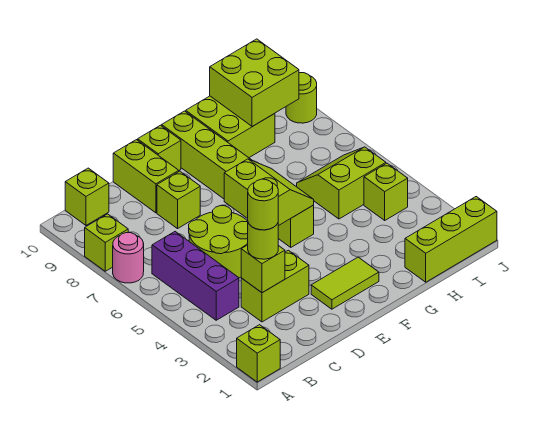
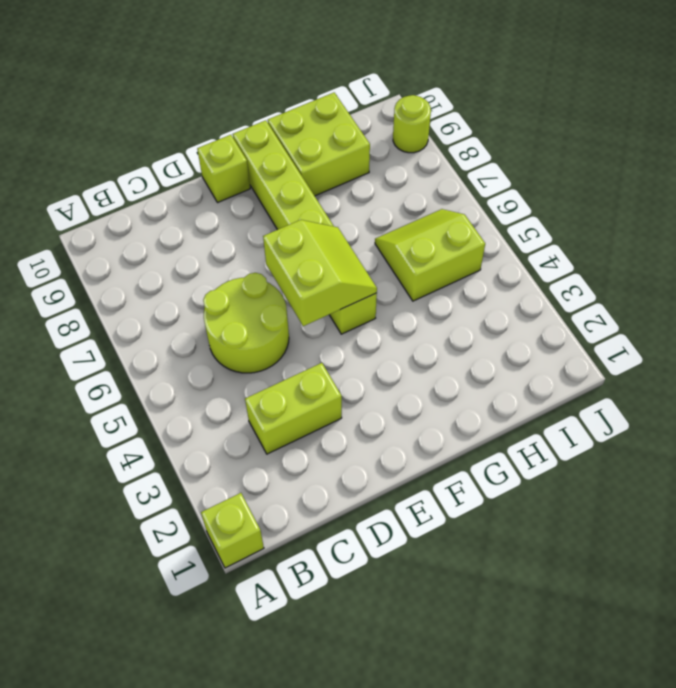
none -> pink round brick A7 level 1
none -> lime brick A8 level 1
none -> purple brick B4:B6 level 1

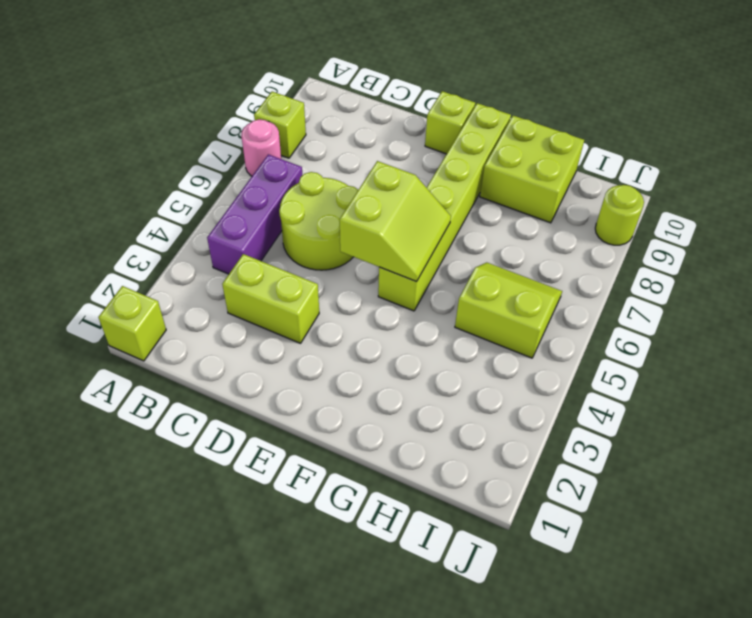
none -> lime brick B10 level 1
none -> lime brick D8 level 1
none -> lime brick D9:D10 level 1

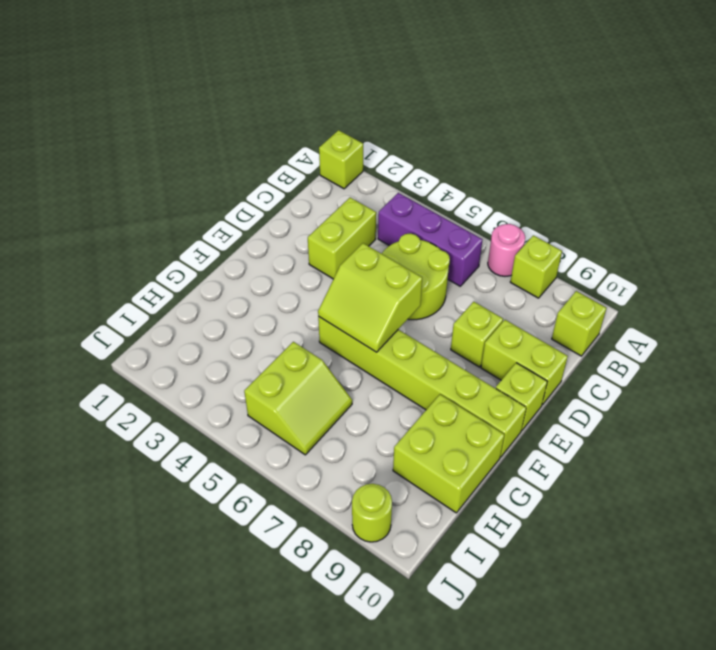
none -> lime tile E2:F2 level 1
none -> lime brick H1:J1 level 1
none -> lime brick I4 level 1

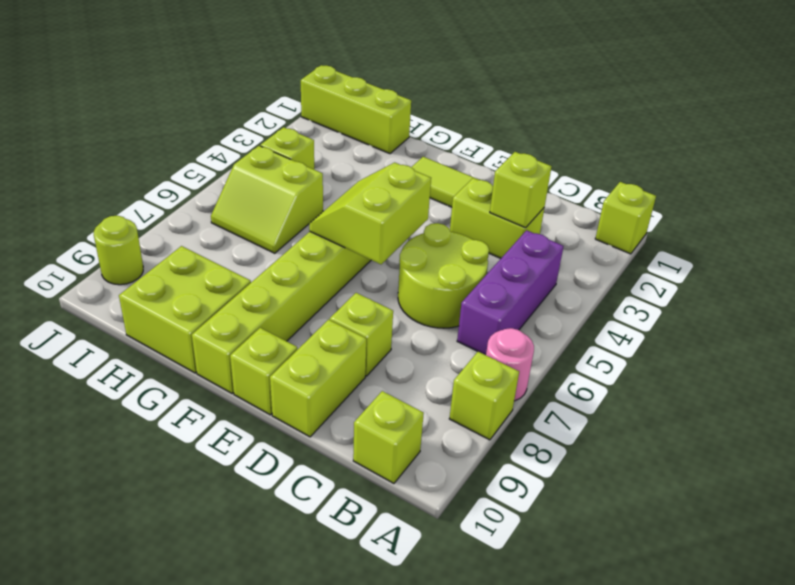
none -> lime brick H9:I10 level 2
none -> lime round brick C3 level 3
none -> lime round brick C3 level 4

